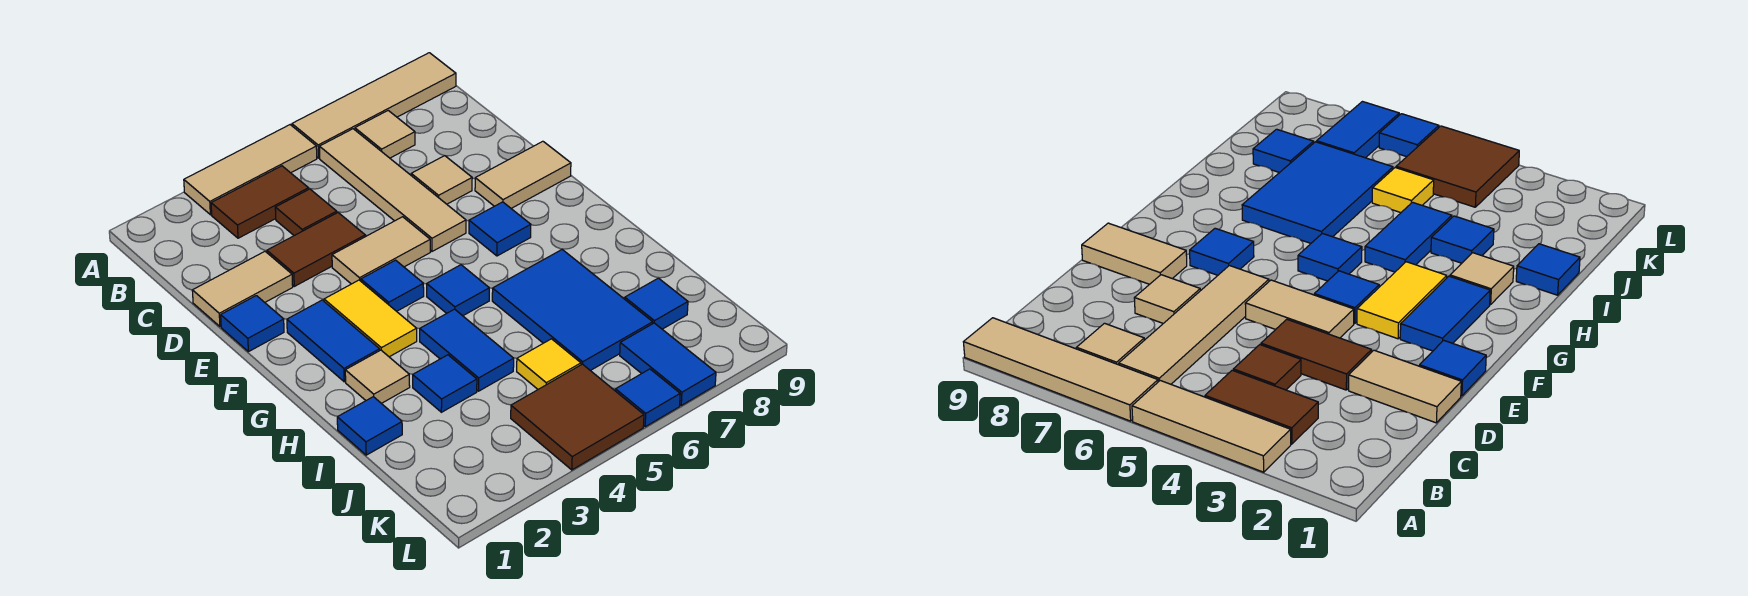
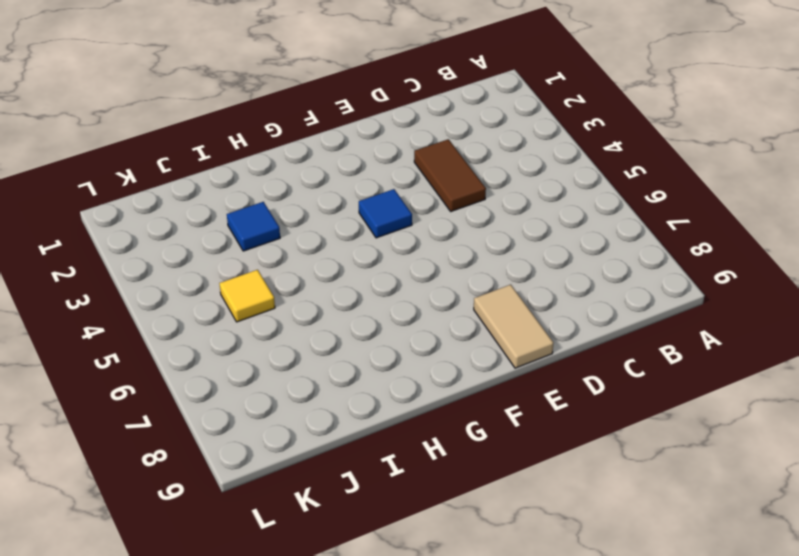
none -> tan tile A3:A5 level 1
none -> tan tile A6:A9 level 1
none -> brown tile B3:B4 level 1

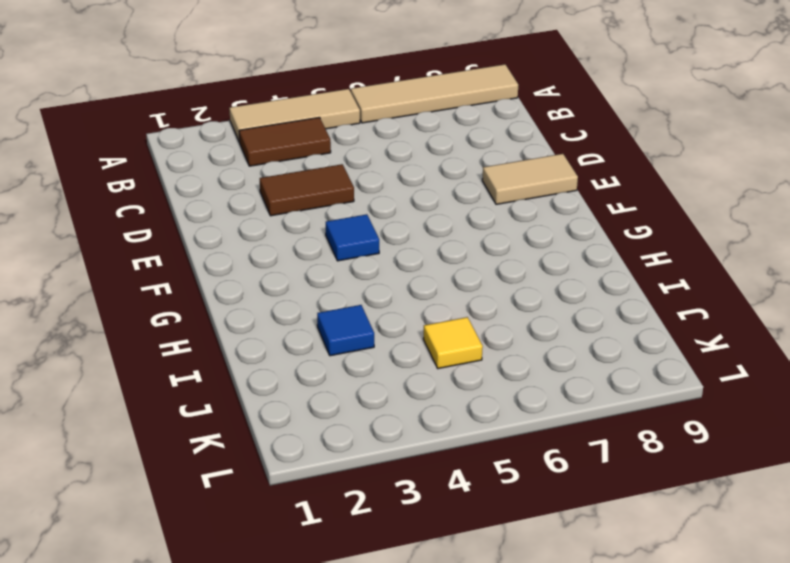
none -> tan tile B6:E6 level 1
none -> tan tile B7 level 1
none -> brown tile C4 level 1

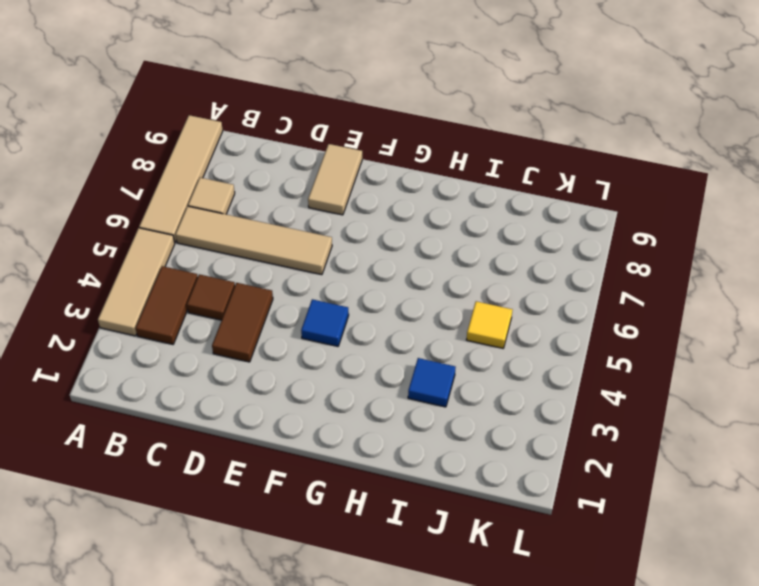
none -> tan tile D1:D2 level 1
none -> tan tile D7 level 1
none -> blue tile E1 level 1

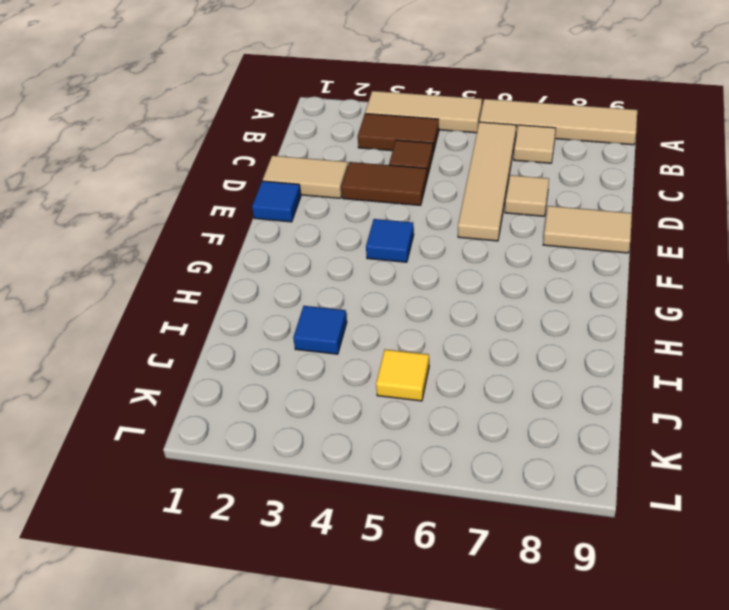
none -> tan tile E4:E5 level 1
none -> blue tile F2:G2 level 1
none -> yellow tile F3:G3 level 1

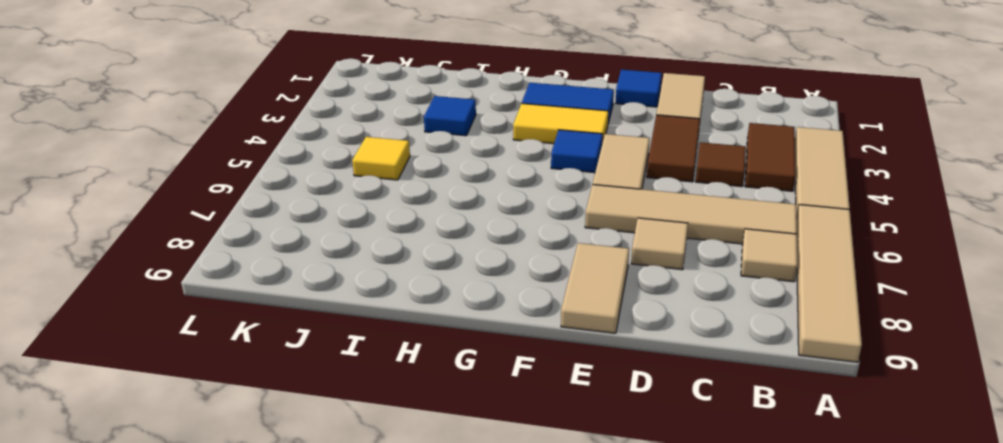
none -> blue tile F7 level 1
none -> blue tile G5 level 1
none -> tan tile H2 level 1

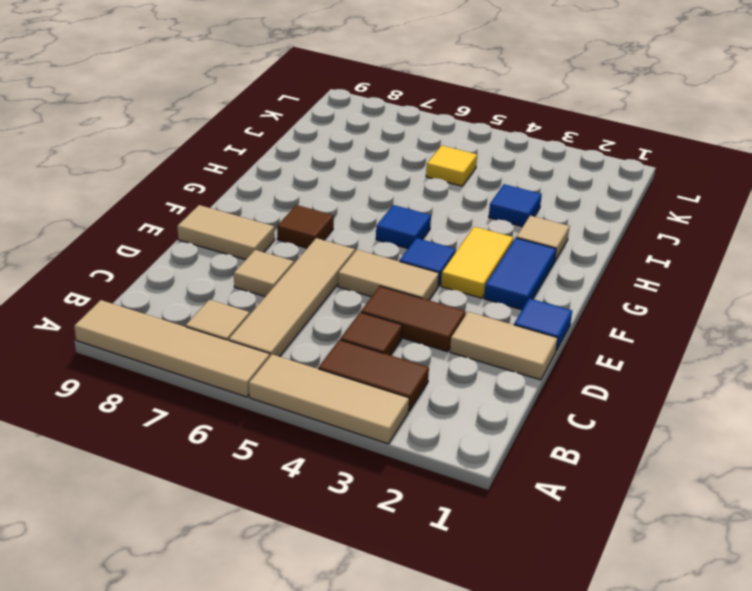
brown tile F7 level 1 -> blue tile F7 level 1
none -> blue tile H4:I4 level 1
none -> blue tile H6:J7 level 1
none -> blue tile I1 level 1

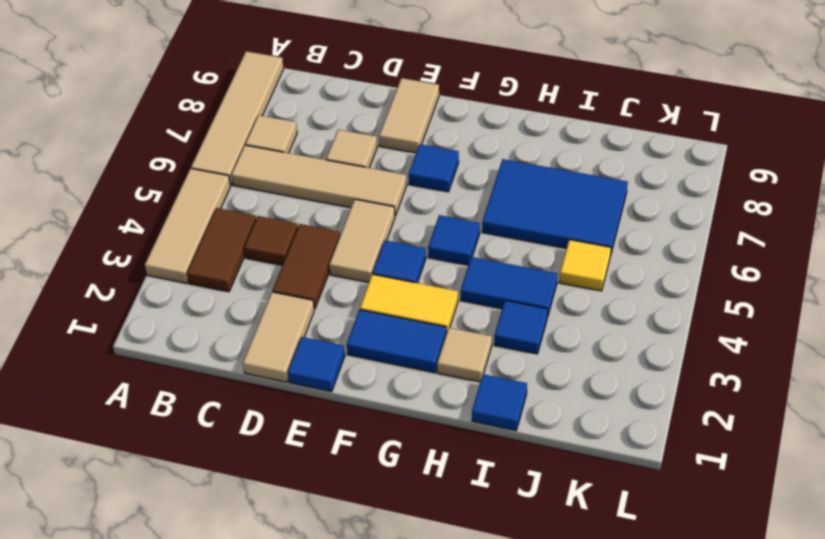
none -> blue tile J8 level 1
none -> brown tile K4:L5 level 1
none -> blue tile K7:L7 level 1

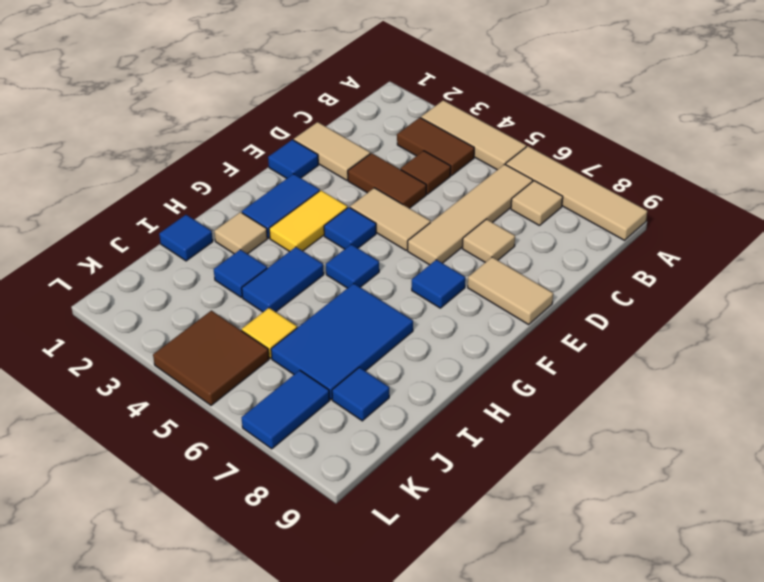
none -> blue tile L6 level 1

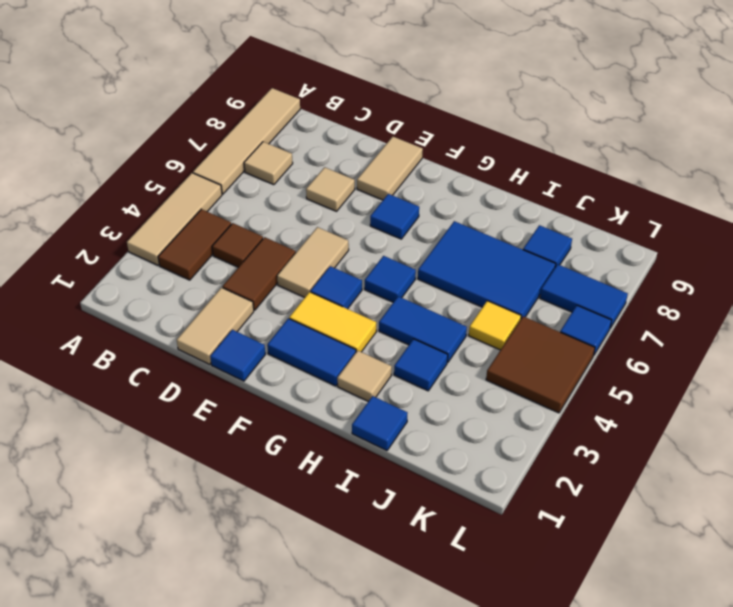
none -> tan tile B6:E6 level 1

